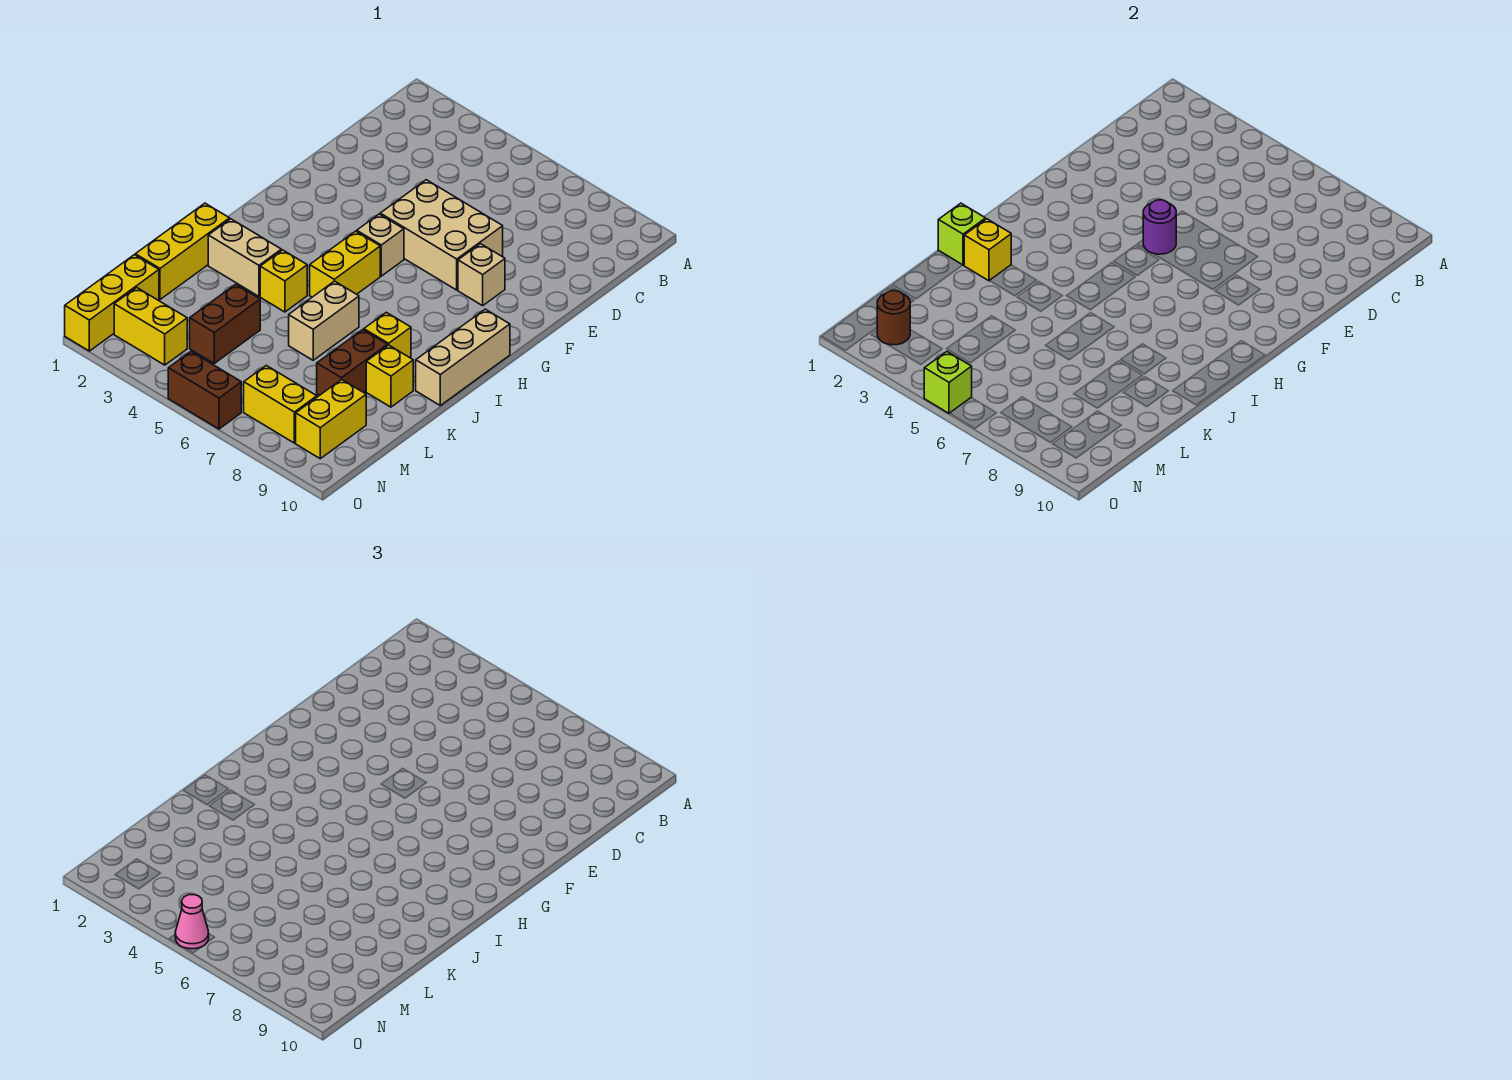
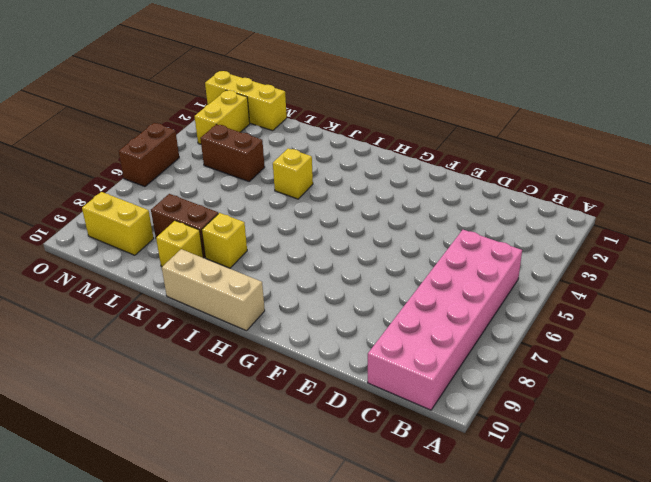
pink brick B5:C10 level 1 -> none
none -> tan brick E5:F7 level 1
none -> tan brick F8 level 1
none -> tan brick G5 level 1

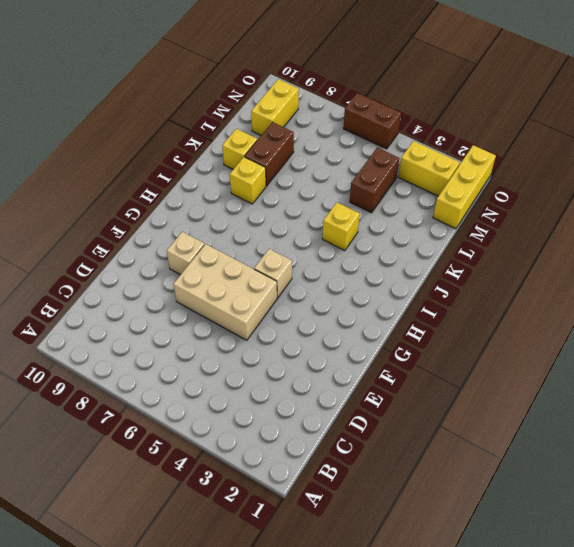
none -> yellow brick H5:I5 level 1
none -> tan brick H10:J10 level 1
none -> yellow brick J1:L1 level 1

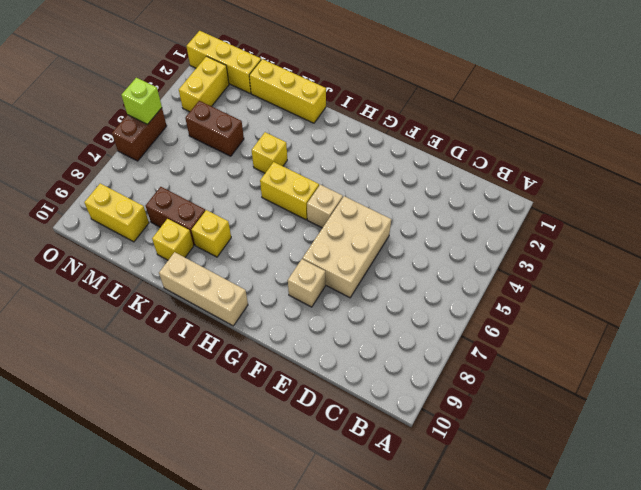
none -> tan brick J2:J3 level 1
none -> tan brick J6:K6 level 1
none -> yellow brick N7:N8 level 1

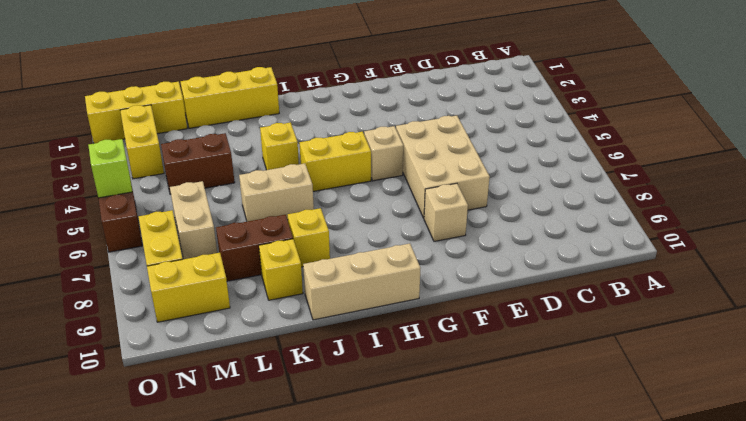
tan brick M6:M7 level 1 -> tan brick J2:J3 level 1
none -> purple round brick F5 level 2
none -> lime brick J1 level 2
none -> yellow brick J2 level 2

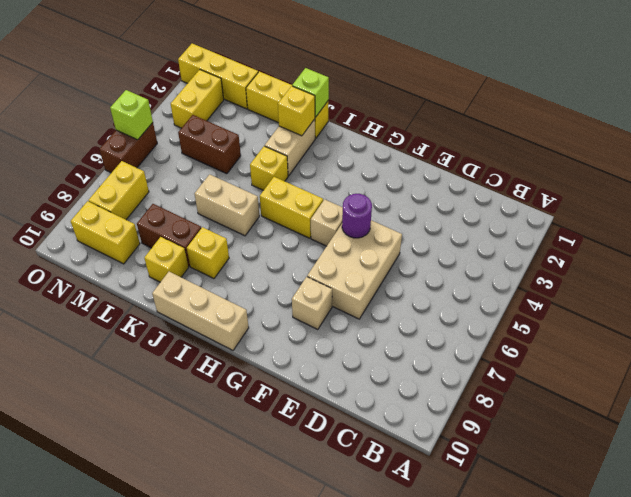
none -> brown round brick N2 level 2
none -> pink cone O5 level 3

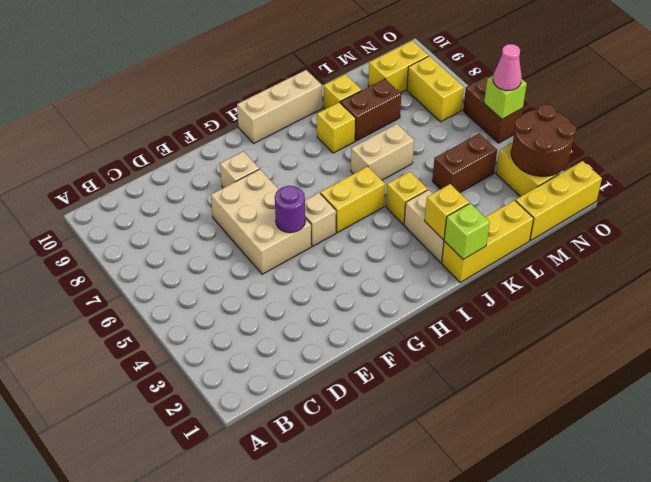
brown round brick N2:O3 level 2 -> brown round brick N2 level 2

